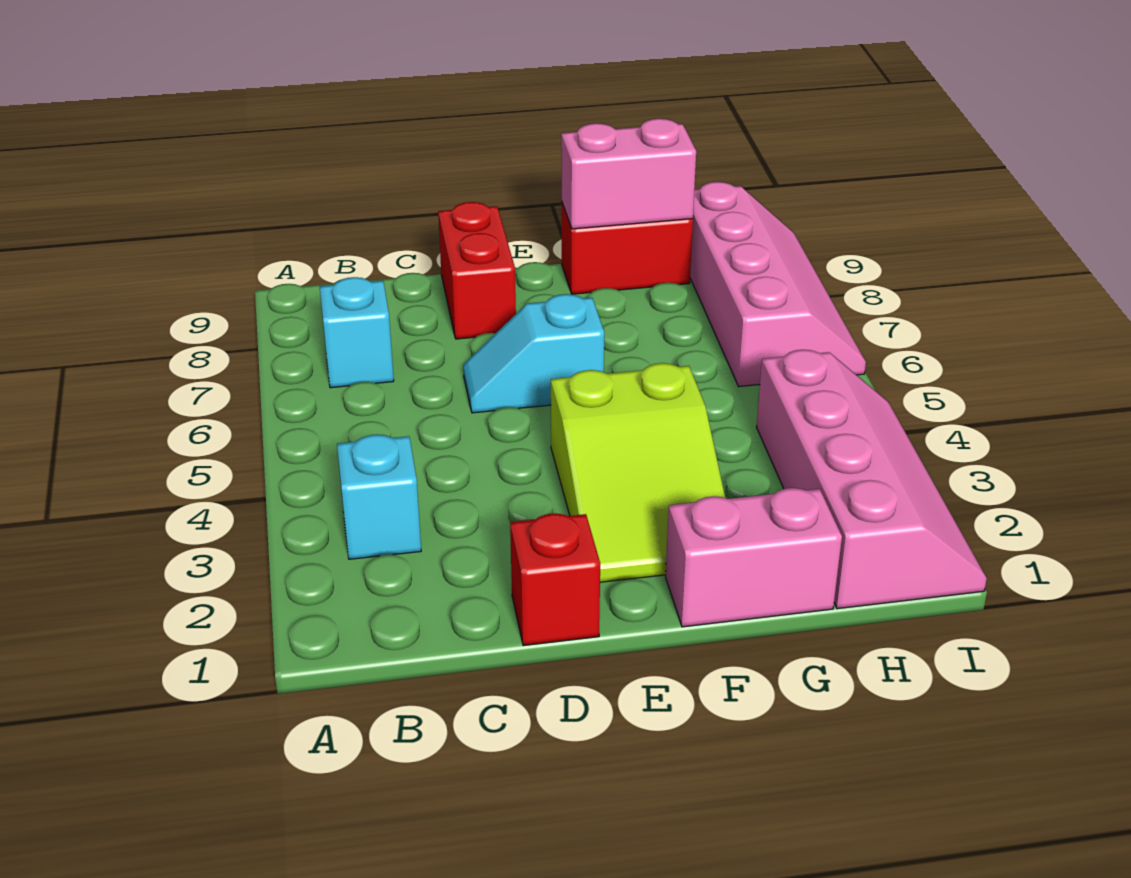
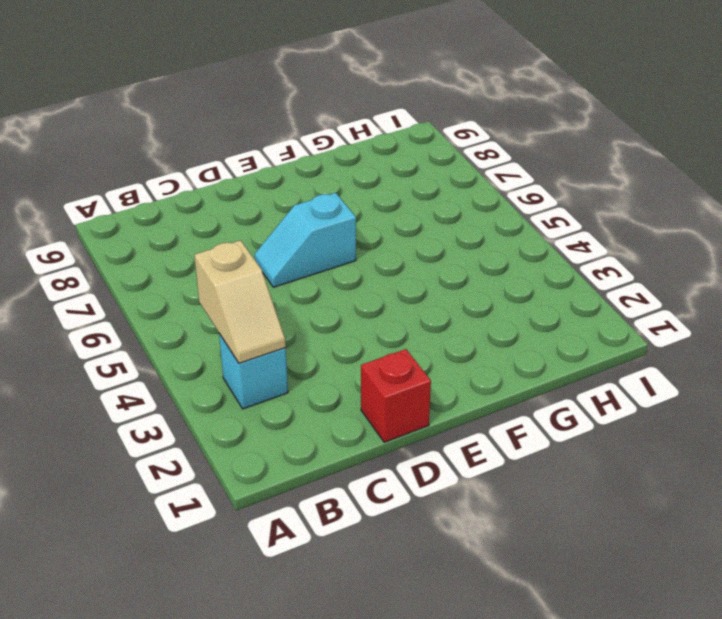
tan slope B3:B4 level 2 top 4 -> none
none -> cyan brick B7 level 1
none -> red brick D8:D9 level 1

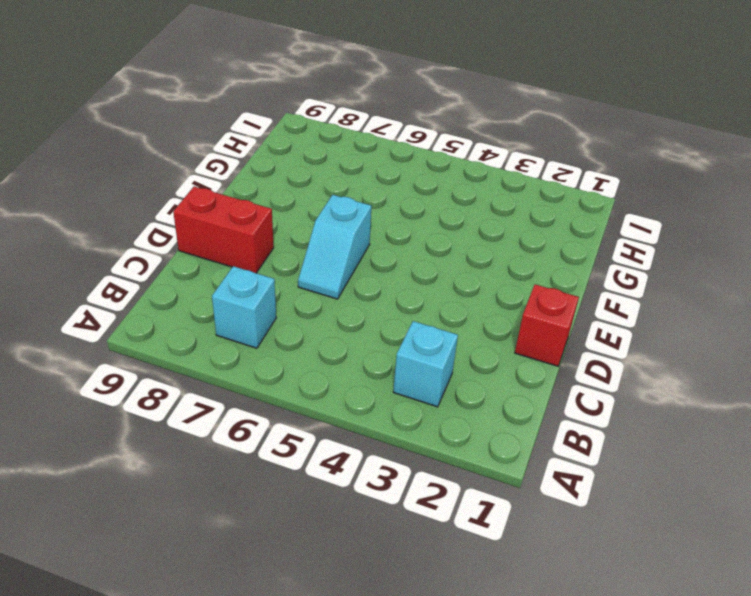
none -> lime slope E2:F4 level 1 top 4
none -> pink brick F1:G1 level 1

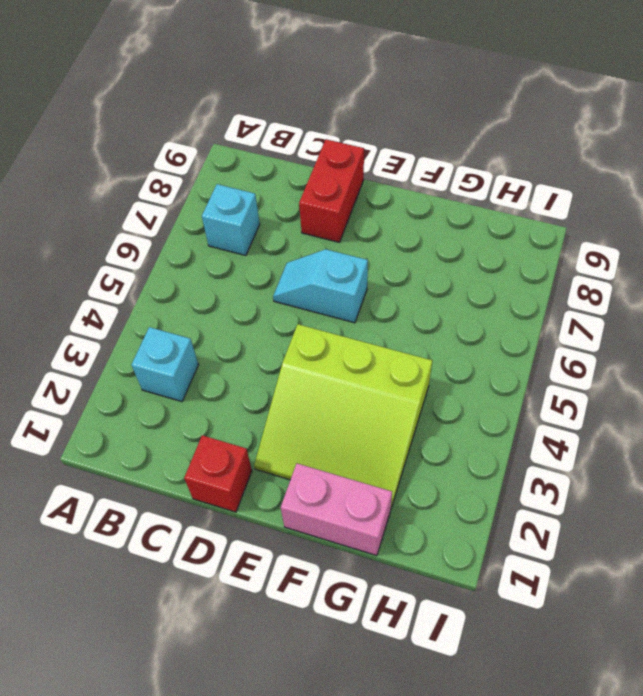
lime slope E2:G4 level 1 top 4 -> lime slope E2:F4 level 1 top 4
none -> red brick F9:G9 level 1
none -> pink slope H1:I4 level 1 top H

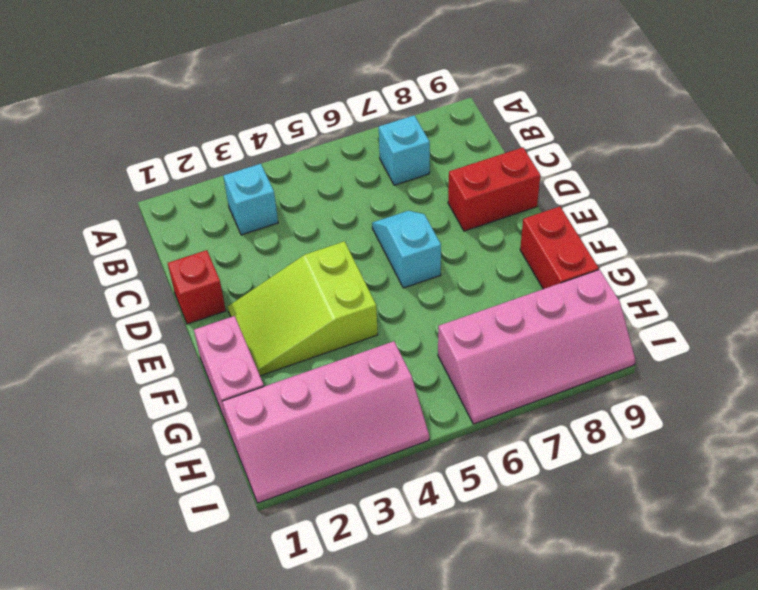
none -> pink brick F9:G9 level 2

